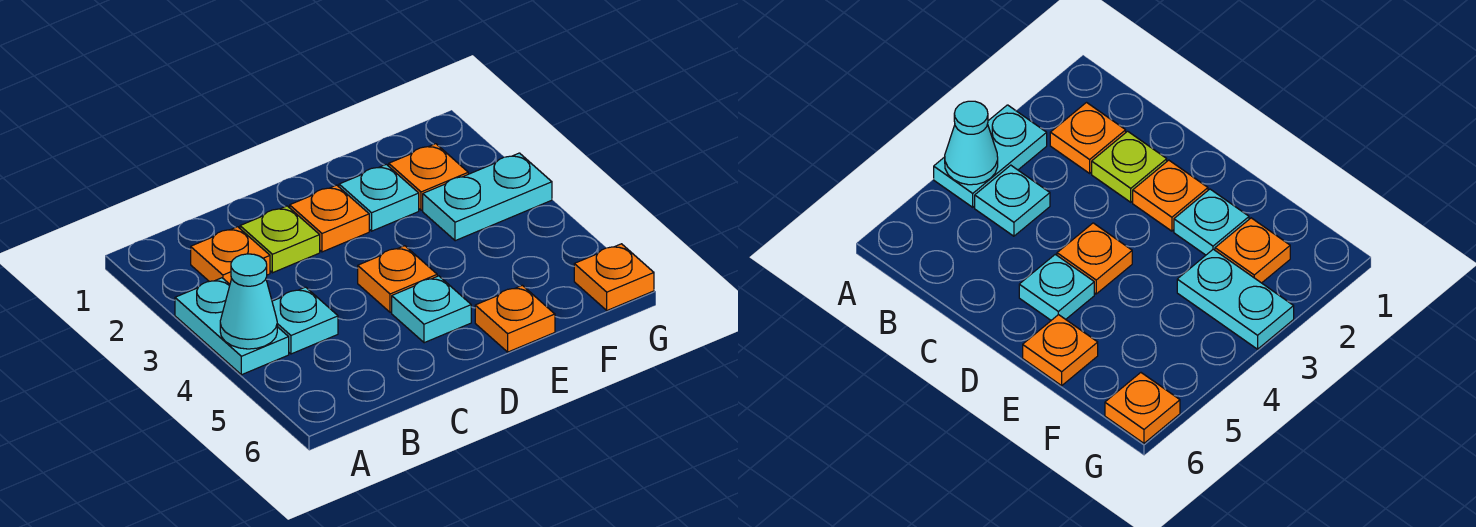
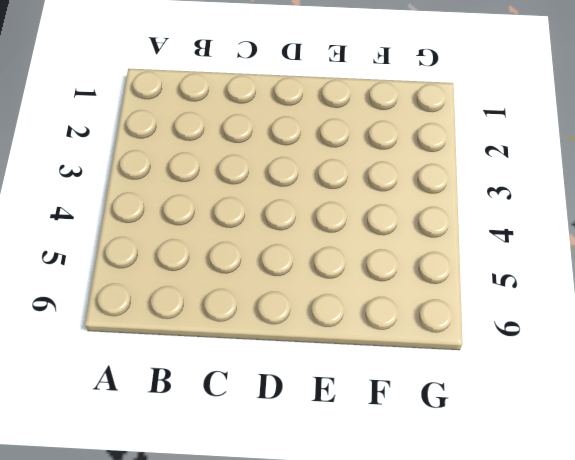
none -> cyan plate A3:A4 level 1
none -> orange plate B2 level 1
none -> cyan plate B4 level 1

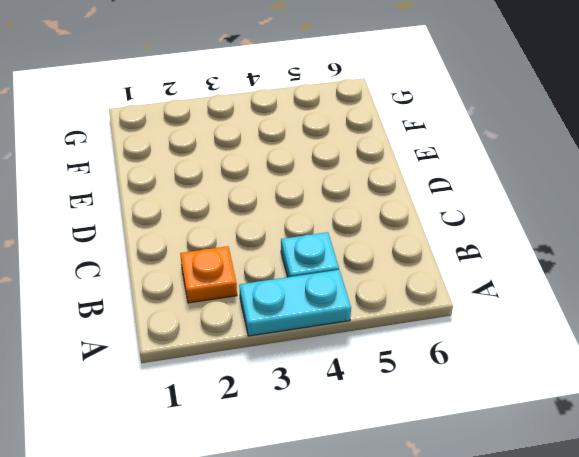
none -> lime plate C2 level 1
none -> orange plate D2 level 1
none -> orange plate D4 level 1

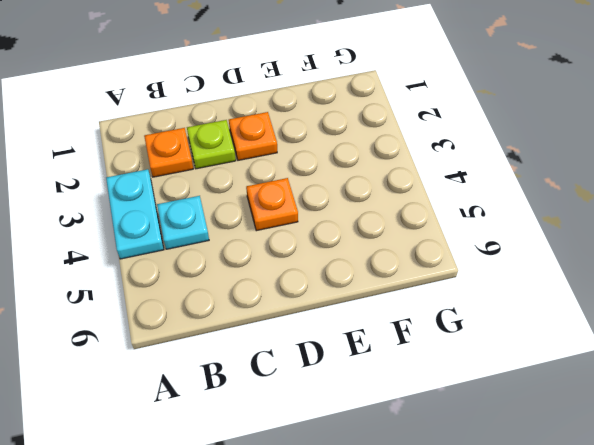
none -> cyan plate D5 level 1
none -> cyan plate E2 level 1
none -> orange plate E6 level 1

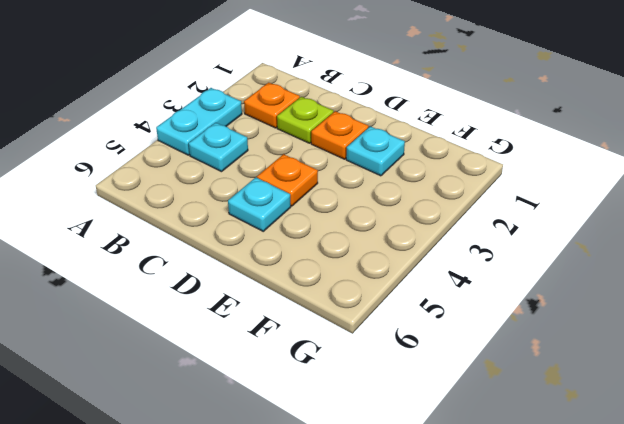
none -> orange plate E6 level 1
none -> orange plate F2 level 1
none -> cyan plate F3:G3 level 1

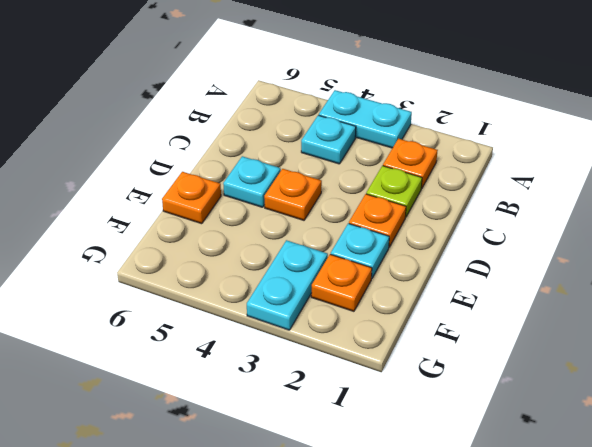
none -> orange plate G6 level 1
none -> cyan cone A4 level 2

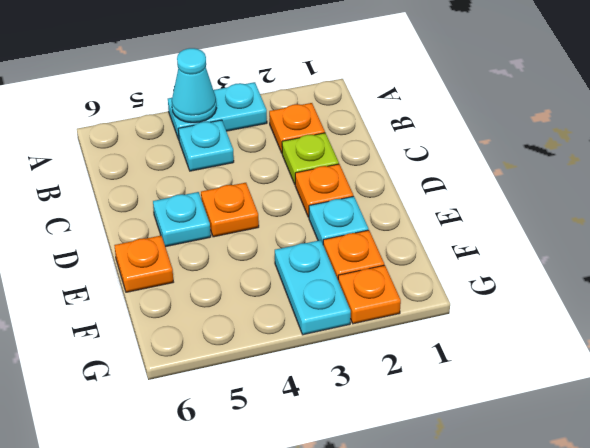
orange plate G2 level 1 -> orange plate G6 level 1

